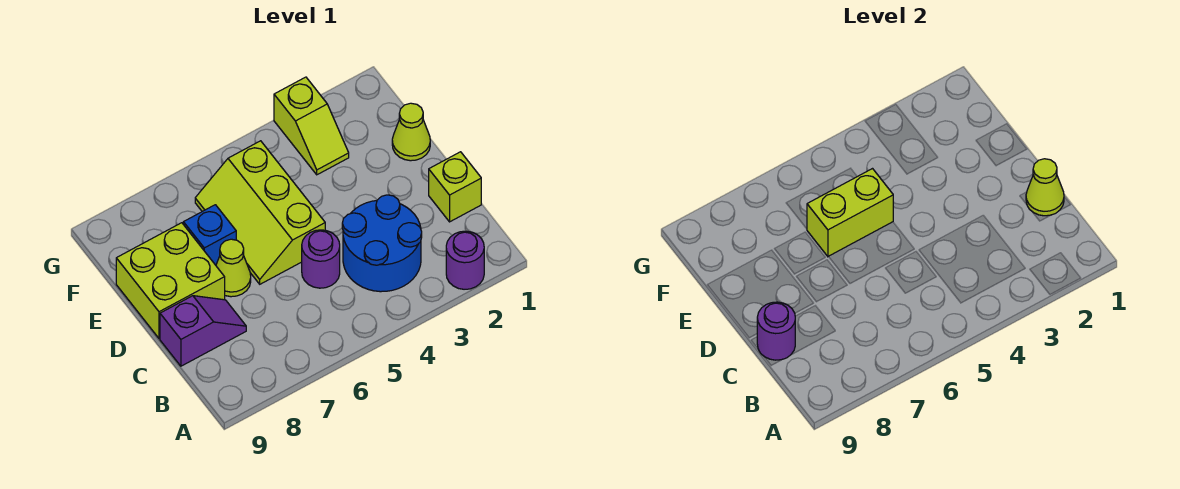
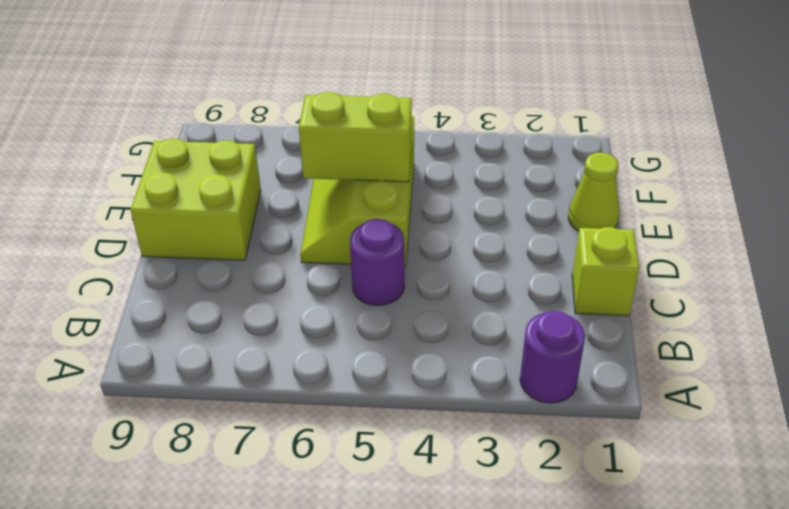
none -> blue round brick B3:C4 level 1
none -> purple slope C8:C9 level 1 top 9
none -> lime cone D7 level 1

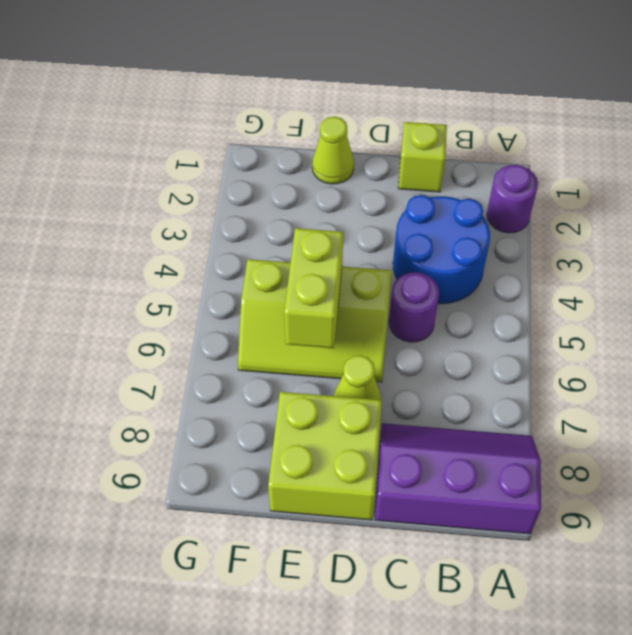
purple slope A8:C9 level 1 top 9 -> purple slope C8:C9 level 1 top 9
none -> blue brick E7 level 1
none -> lime slope F3:G3 level 1 top G
none -> lime cone C1 level 2

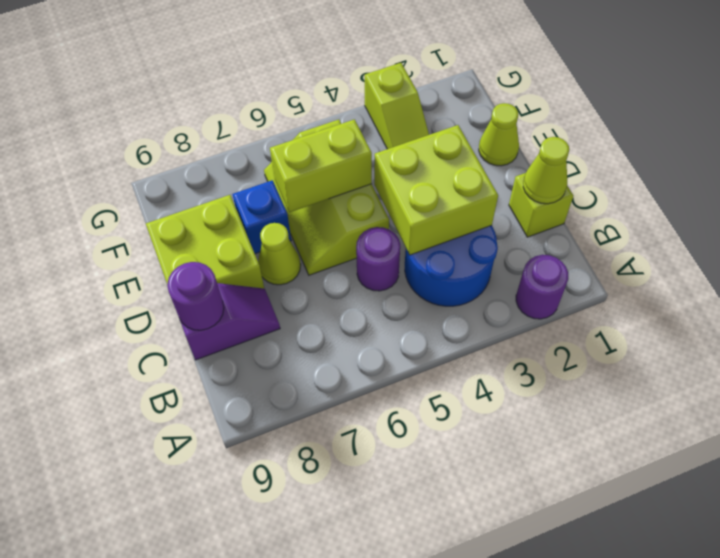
lime brick C3:D4 level 2 -> none

